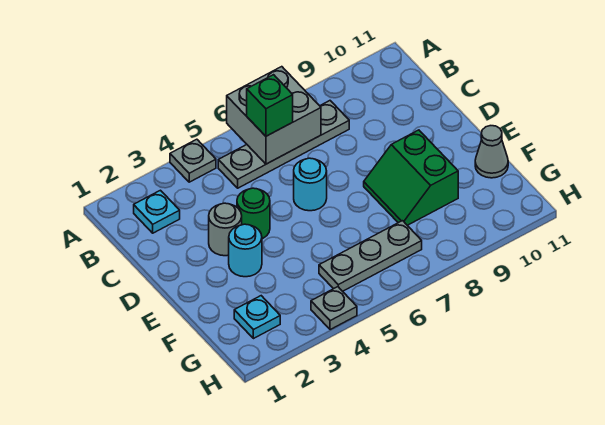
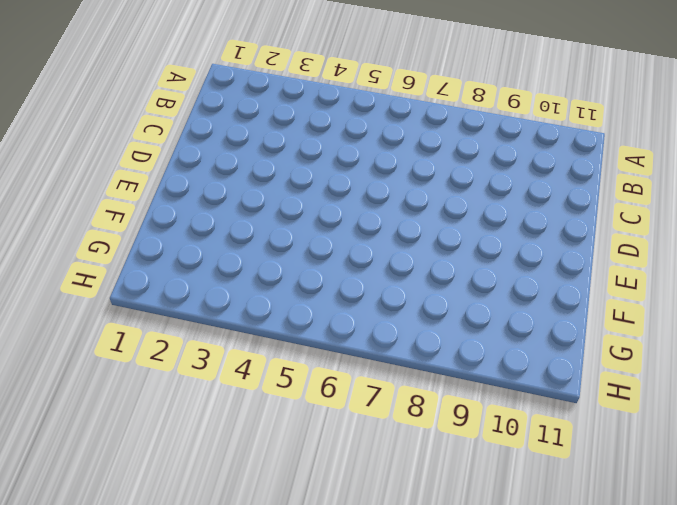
none -> grey plate A4 level 1
none -> cyan plate B2 level 1
none -> grey plate B5:B8 level 1

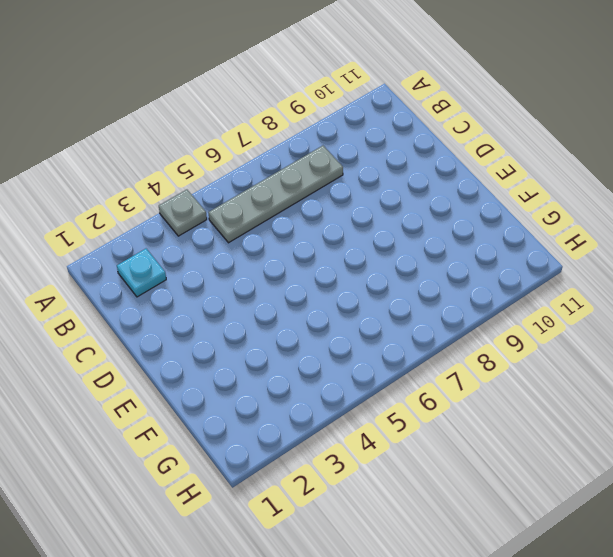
none -> grey round brick D3 level 1
none -> green round brick D4 level 1
none -> cyan round brick D6 level 1

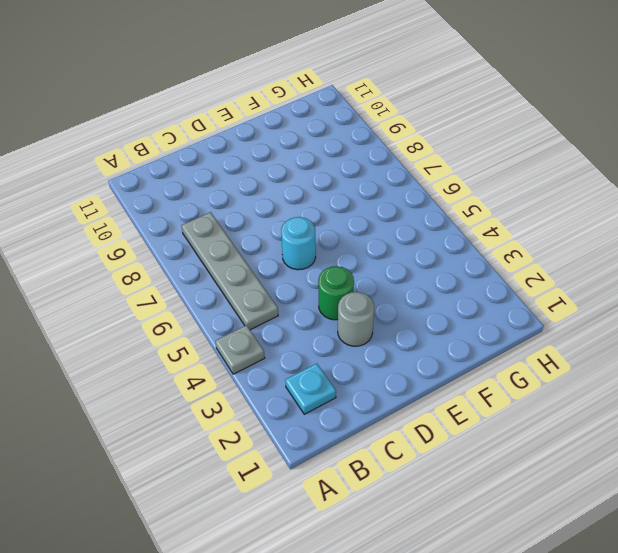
none -> cyan round brick E3 level 1
none -> green slope E8:F9 level 1 top 9
none -> grey cone F11 level 1

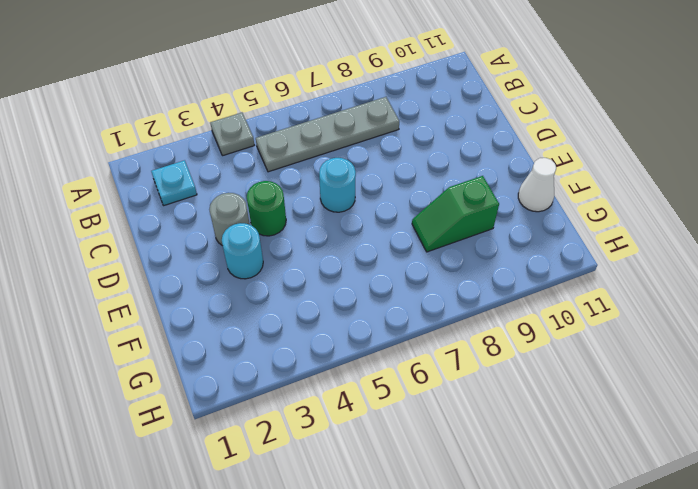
green slope F8:F9 level 1 top 9 -> green slope E8:F9 level 1 top 9
white cone F11 level 1 -> grey cone F11 level 1
none -> cyan plate G2 level 1
none -> grey plate G5:G7 level 1
none -> grey plate H4 level 1

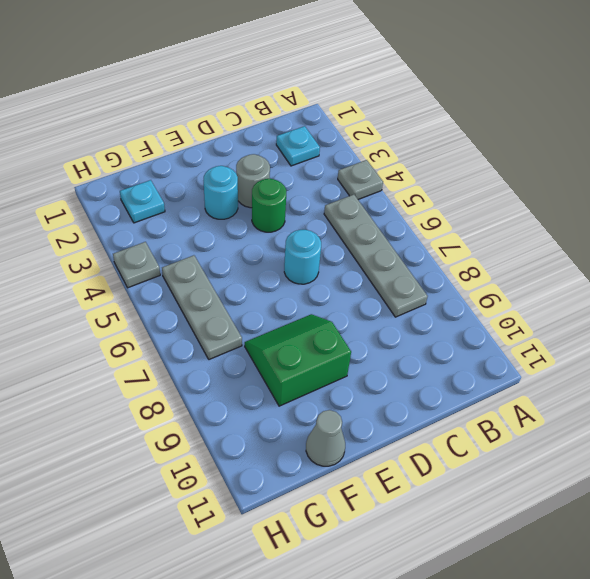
none -> grey brick A6:B7 level 2
none -> green brick B6 level 3

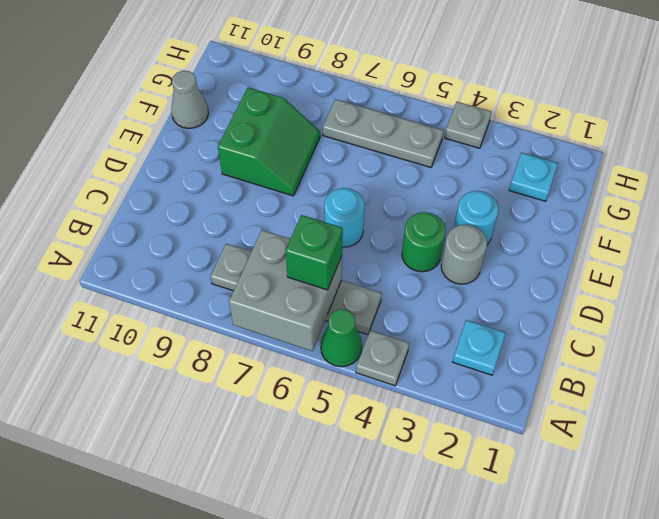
green cone A5 level 1 -> none

